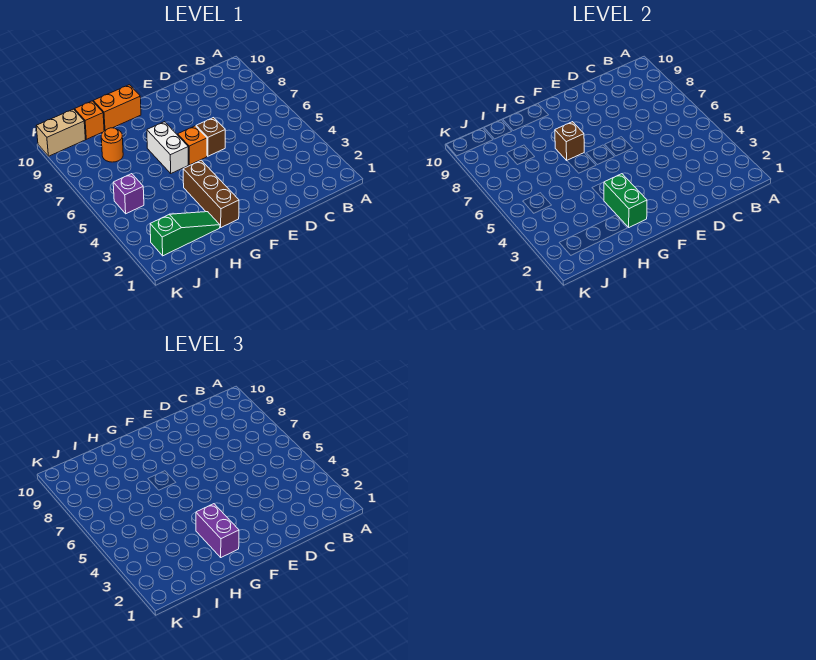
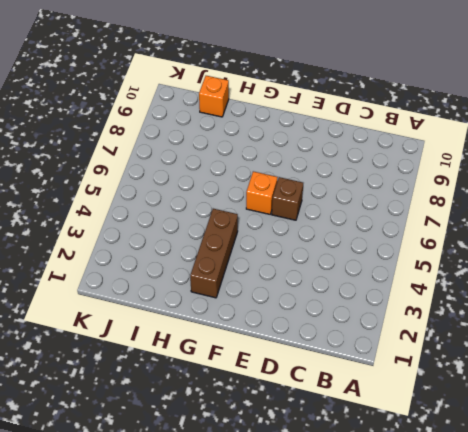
none -> white brick G6:G7 level 1
none -> orange brick G10:H10 level 1
none -> green slope H2:J2 level 1 top J

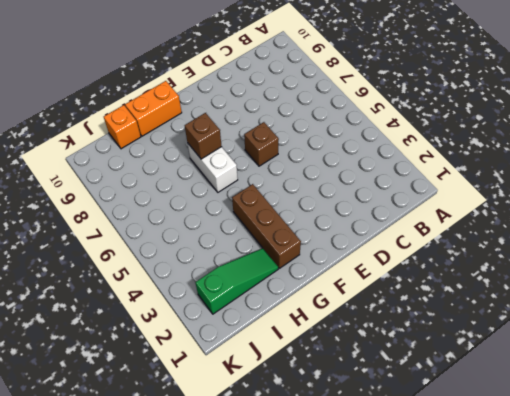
none -> orange brick F6 level 1
none -> orange round brick I8 level 1
none -> purple brick J5 level 1

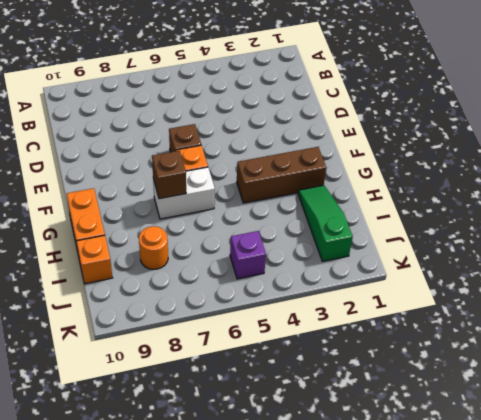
none -> tan brick J10:K10 level 1
none -> green brick G2:G3 level 2
none -> purple brick G2:G3 level 3

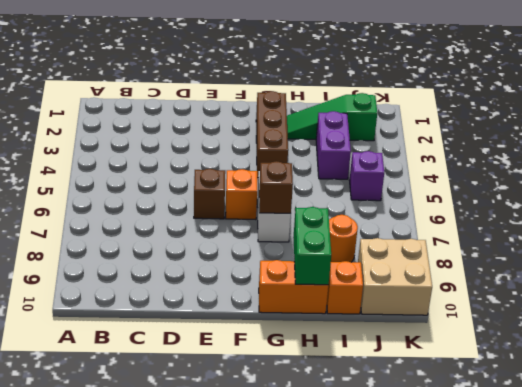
green brick H9:H10 level 2 -> green brick G2:G3 level 2
purple brick I3:I4 level 1 -> purple brick G2:G3 level 3
tan brick J9:K10 level 1 -> tan brick J10:K10 level 1

